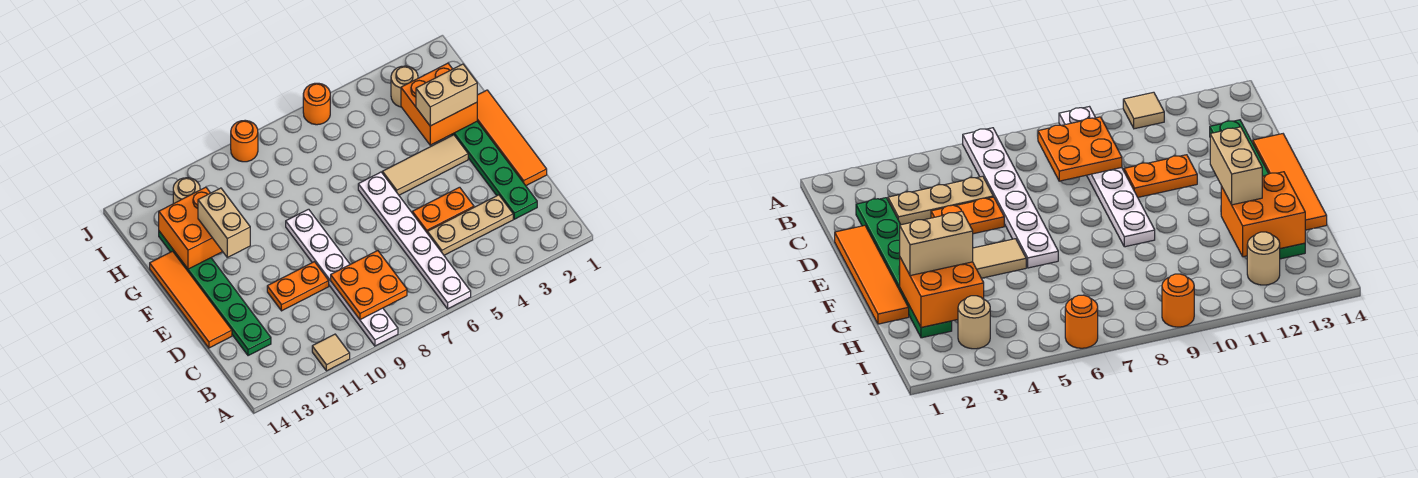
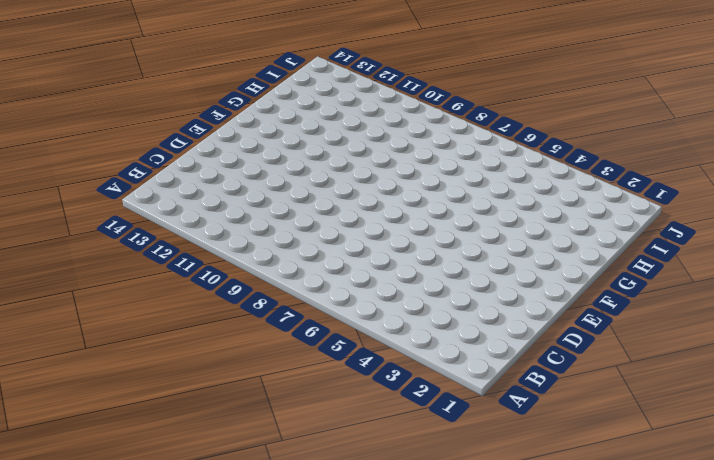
none -> white plate A6:F6 level 1
none -> white plate A9:F9 level 1
none -> tan tile A11 level 1

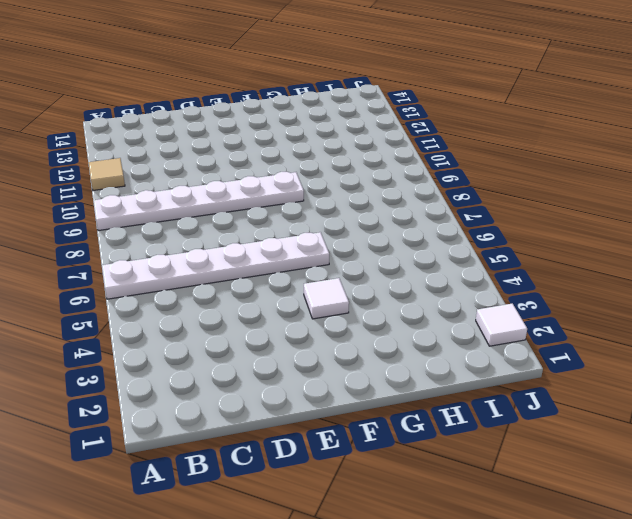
white tile F4 level 1 -> tan tile F3:F5 level 1
white tile J2 level 1 -> none
none -> green plate C2:H2 level 1
none -> tan plate C3:C5 level 1
none -> green plate C13:H13 level 1

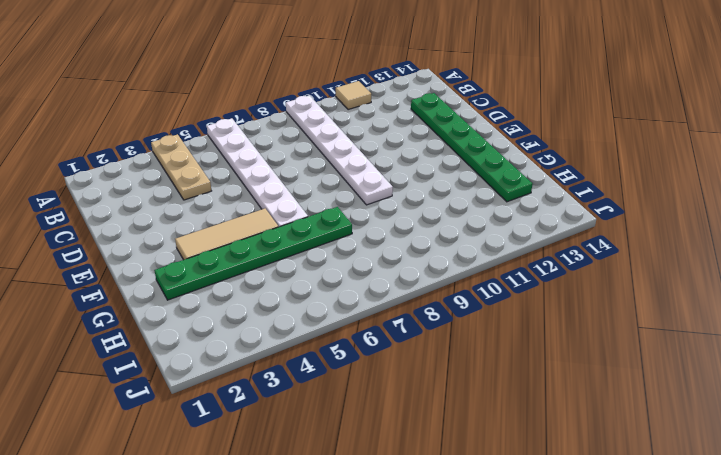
tan plate A4:C4 level 1 -> tan plate C3:C5 level 1
green plate G2:G7 level 1 -> green plate C2:H2 level 1
none -> orange tile D1:G1 level 1
none -> orange plate D4:D5 level 1
none -> orange plate D10:D11 level 1

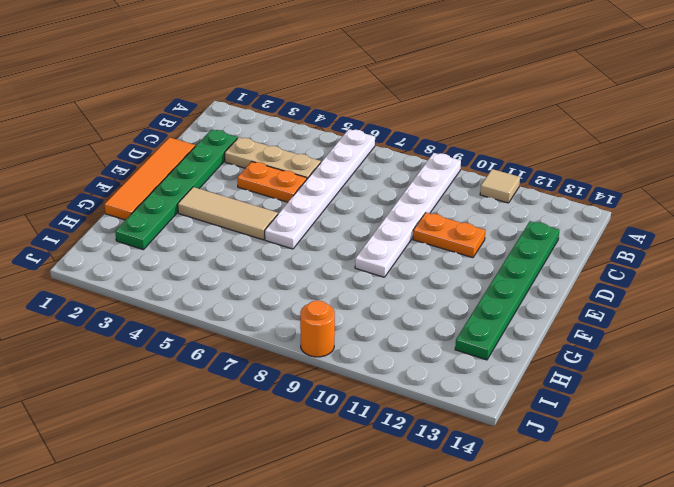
none -> orange tile D14:G14 level 1
none -> tan round brick I3 level 1
none -> tan round brick I12 level 1

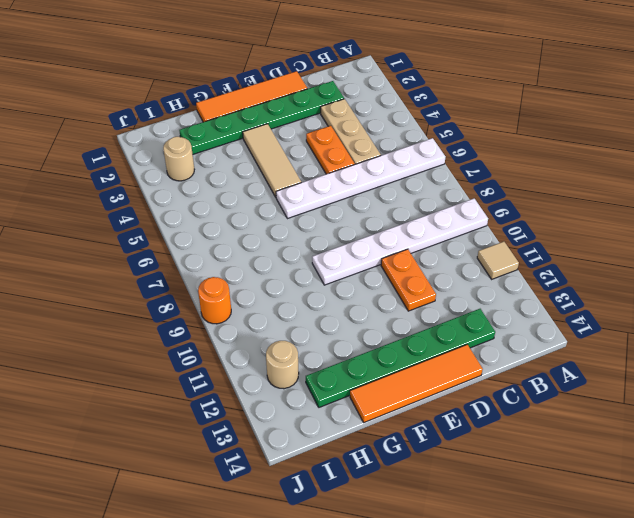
none -> orange round brick J6 level 1
none -> orange plate B8:C9 level 2
none -> orange brick G2:H3 level 2

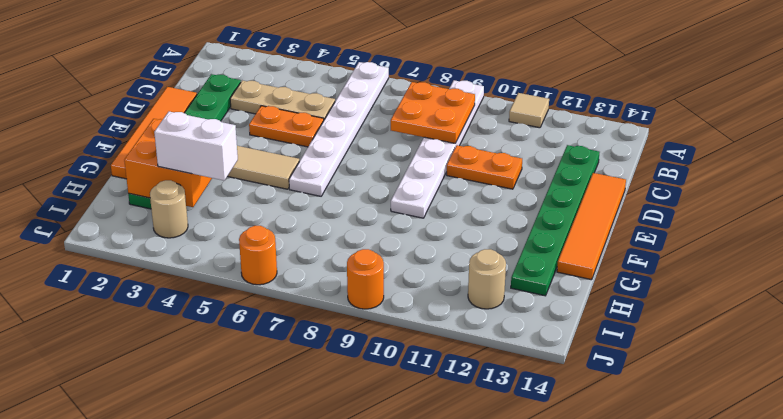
white brick H3:H4 level 3 -> none
none -> orange brick G12:H13 level 2
none -> tan brick F12:G12 level 3
none -> tan brick G2:G3 level 3

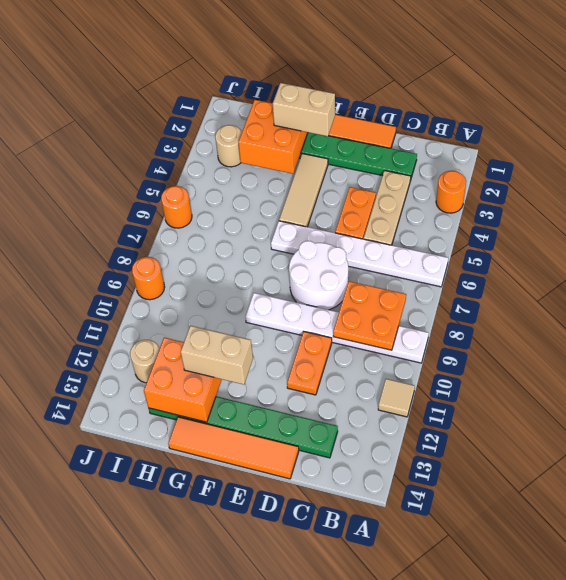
orange round brick A3 level 1 -> none
white round brick D7:E8 level 1 -> none
tan brick F2:G2 level 3 -> tan brick G2:G3 level 3

